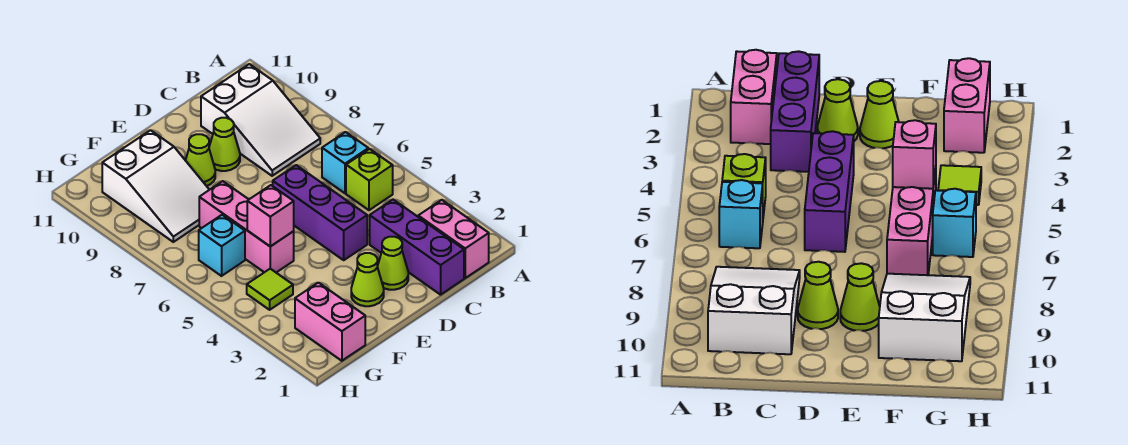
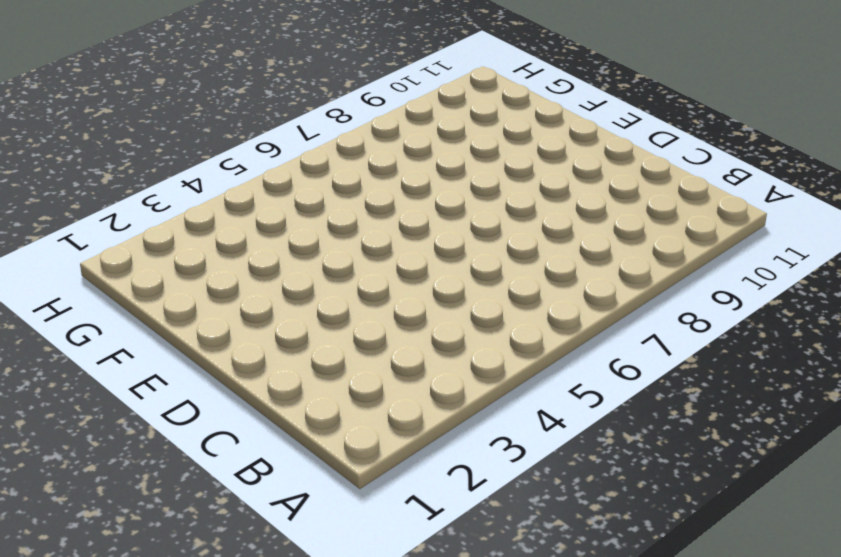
none -> pink brick B1:B2 level 1
none -> lime brick B5 level 1
none -> cyan brick B6 level 1

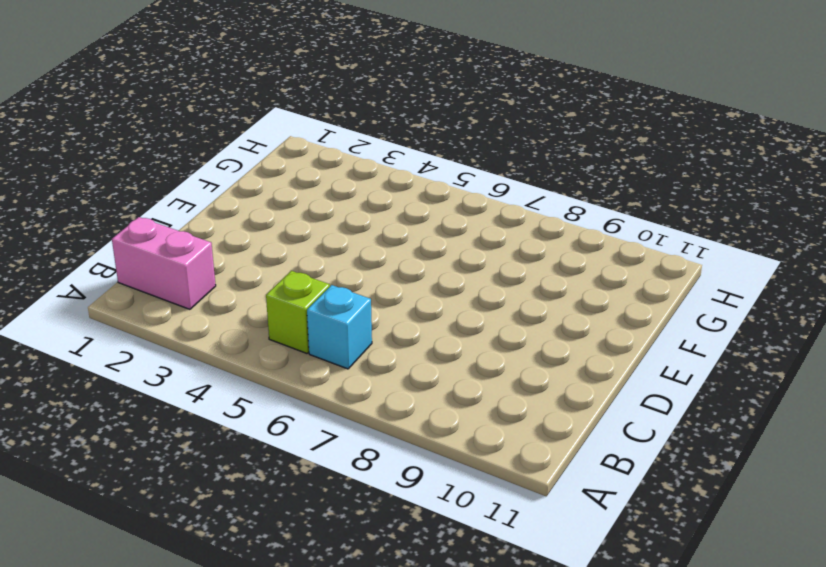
none -> white slope B8:C10 level 1 top 10
none -> purple brick C1:C3 level 1
none -> lime cone D2 level 1

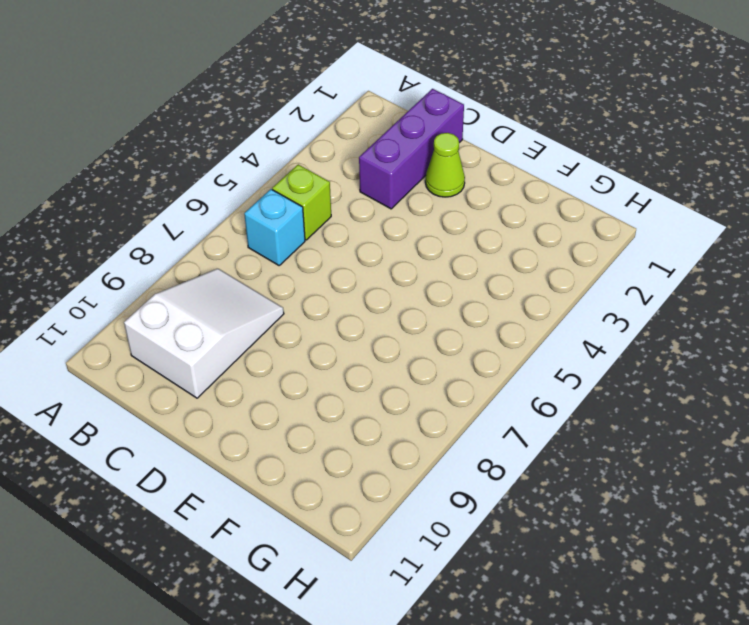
none -> pink brick B1:B2 level 1
none -> purple brick D4:D6 level 1
none -> lime cone D9 level 1

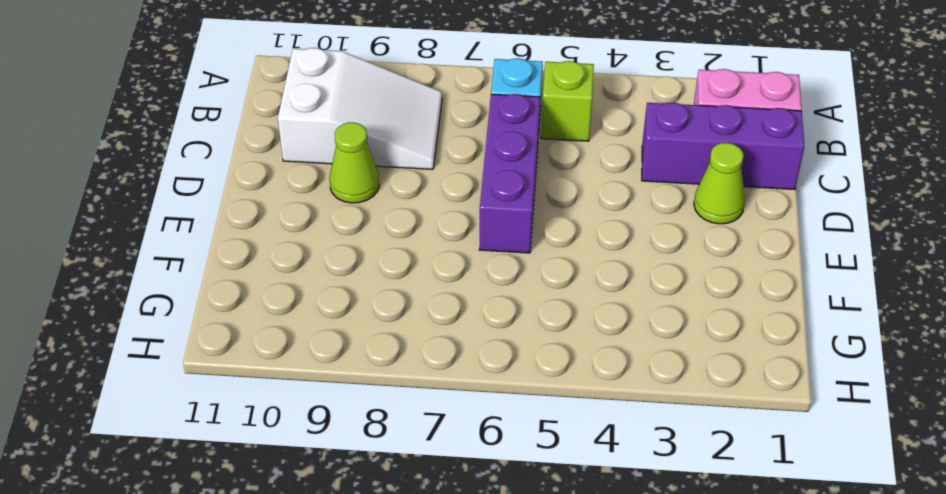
purple brick C6:E6 level 1 -> purple brick D4:D6 level 1
none -> lime cone E2 level 1
none -> lime cone E9 level 1
none -> pink brick F5:F7 level 1

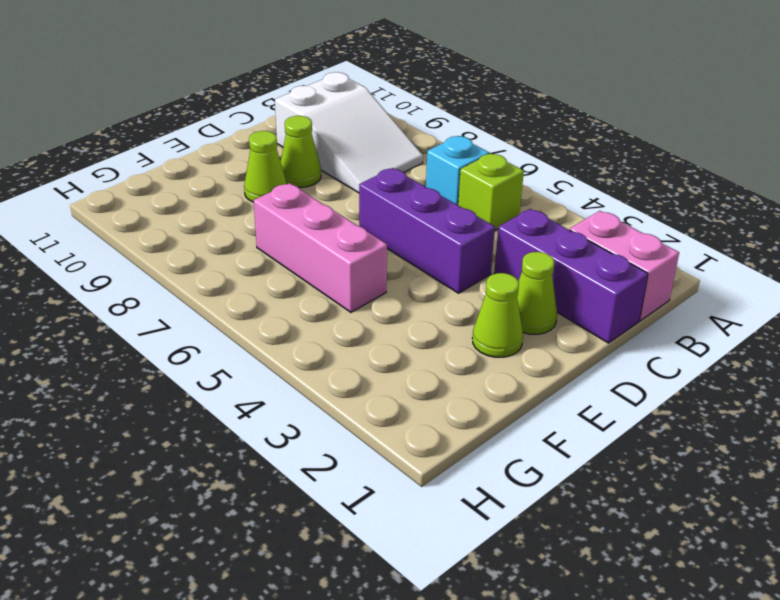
none -> white slope F8:G10 level 1 top 10
none -> pink brick G1:G2 level 1
none -> lime tile G4 level 1

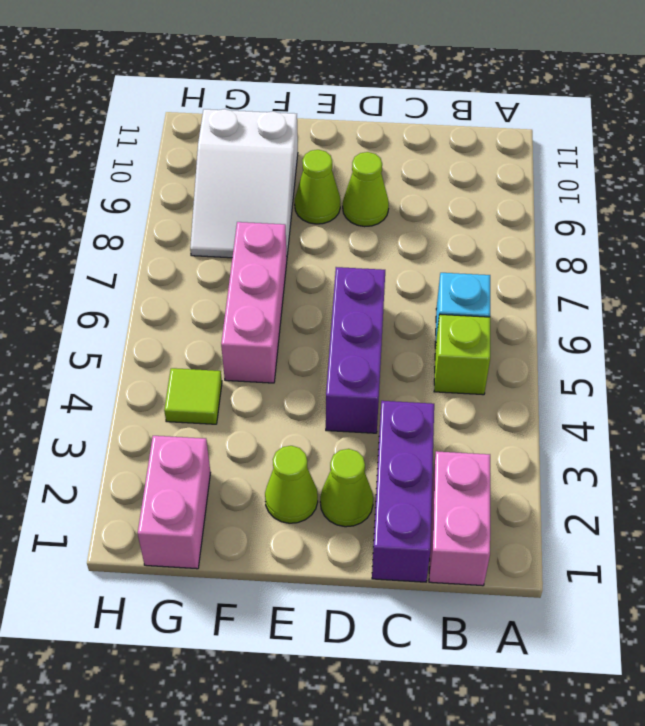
none -> white slope B8:C10 level 1 top 10
none -> cyan brick G6 level 1
none -> pink brick F5 level 2

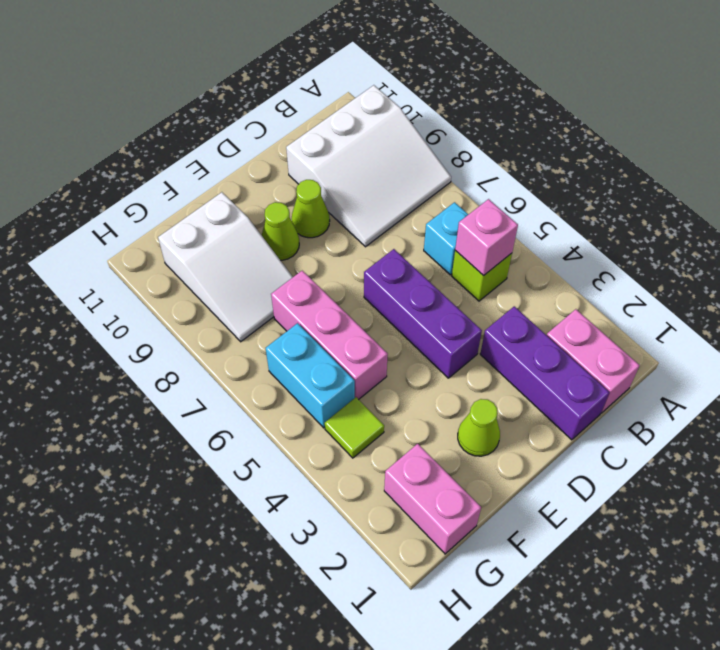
white slope A8:C10 level 1 top 10 -> white slope B8:C10 level 1 top 10
pink brick B5 level 2 -> pink brick F5 level 2
cyan brick G5:G6 level 1 -> cyan brick G6 level 1
none -> lime cone D2 level 1

